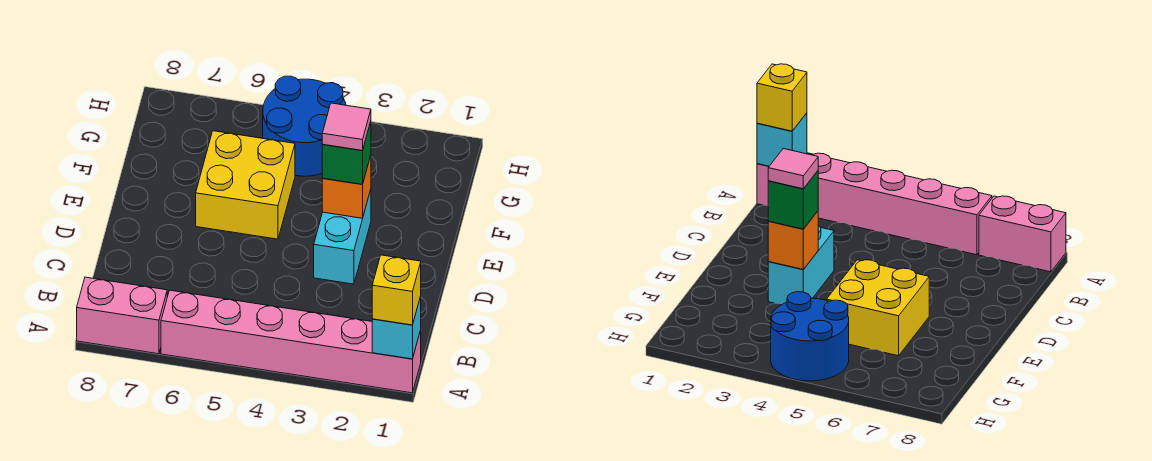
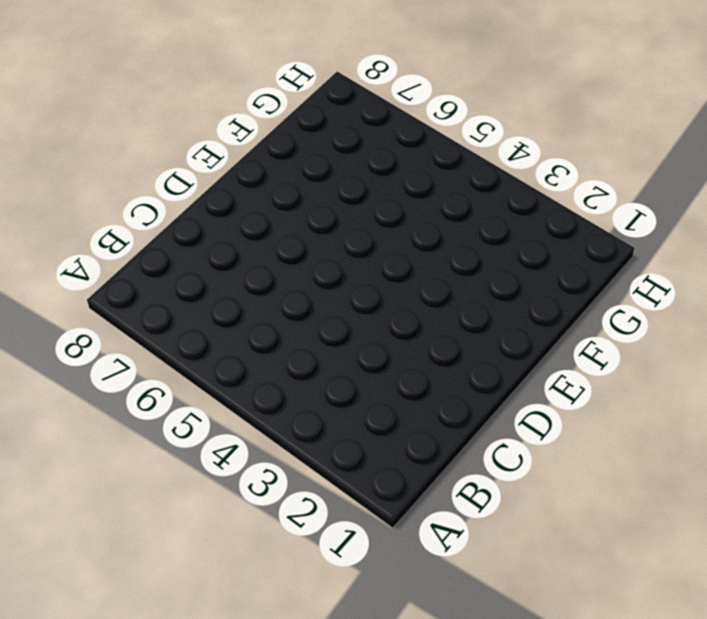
none -> pink brick A1:A6 level 1
none -> pink brick A7:A8 level 1

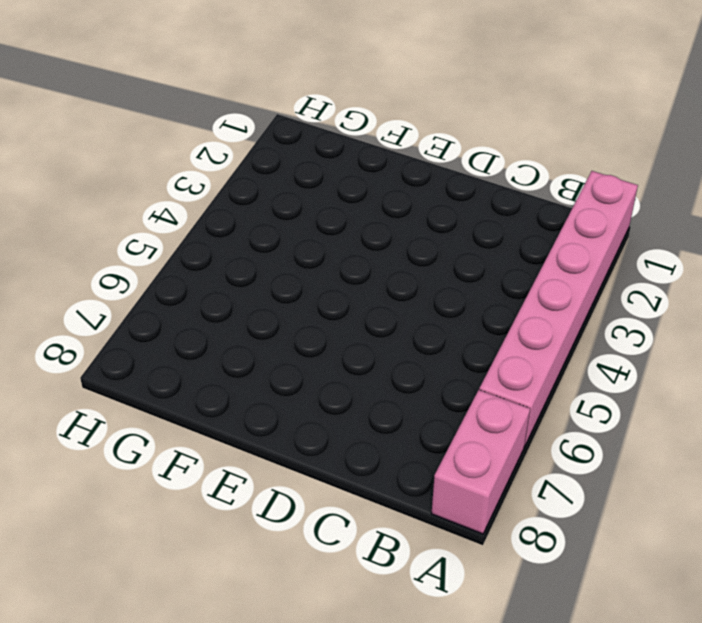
none -> cyan brick D3:E3 level 1
none -> yellow brick E5:F6 level 1

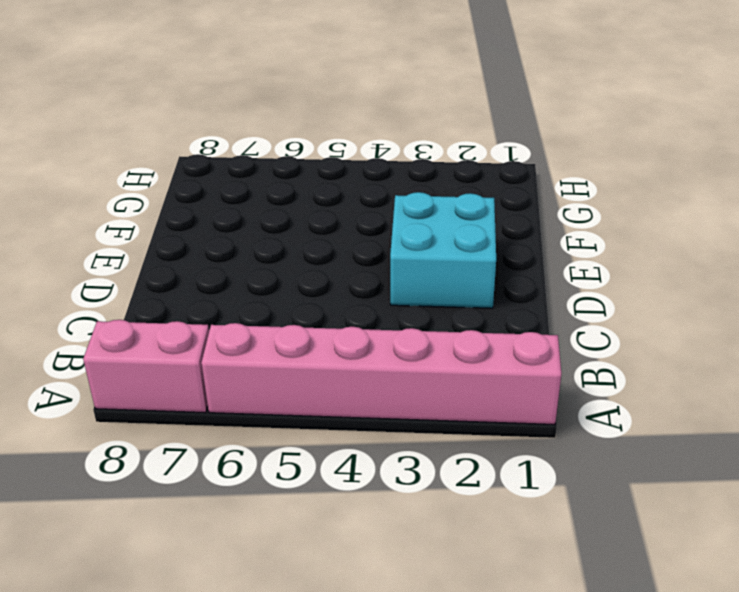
cyan brick D2:E3 level 1 -> cyan brick D3:E3 level 1
none -> yellow brick E5:F6 level 1
none -> blue round brick G4:H5 level 1

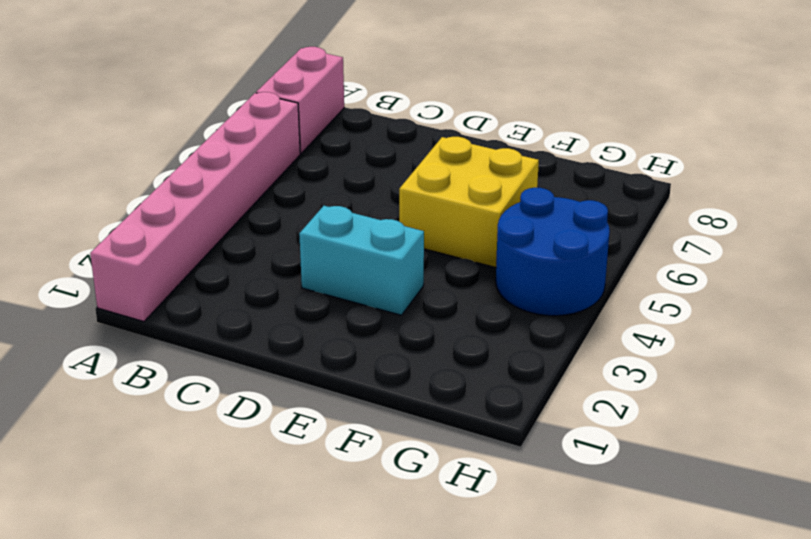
none -> cyan brick A1 level 2
none -> orange brick E3 level 2

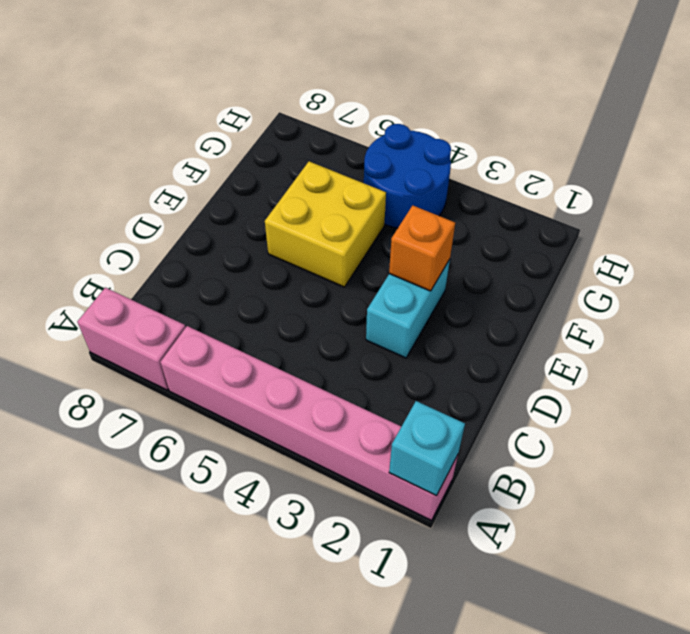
none -> yellow brick A1 level 3
none -> green brick E3 level 3

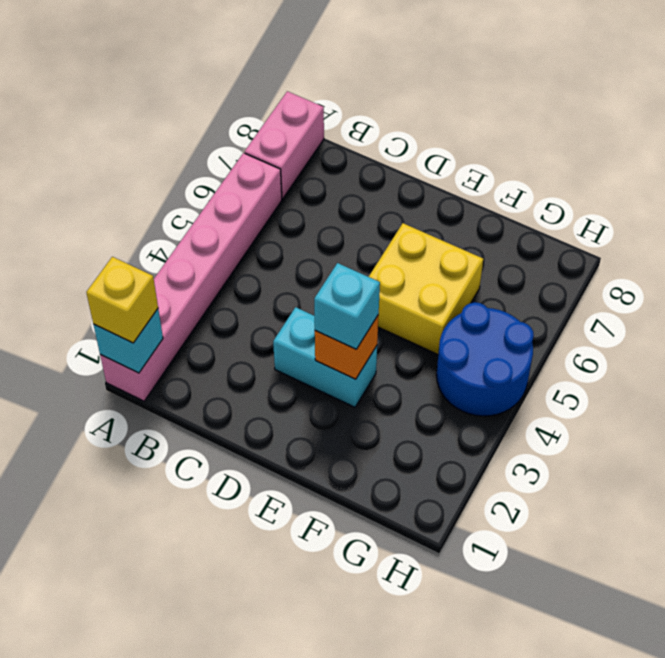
cyan brick E3 level 3 -> green brick E3 level 3
none -> pink tile E3 level 4

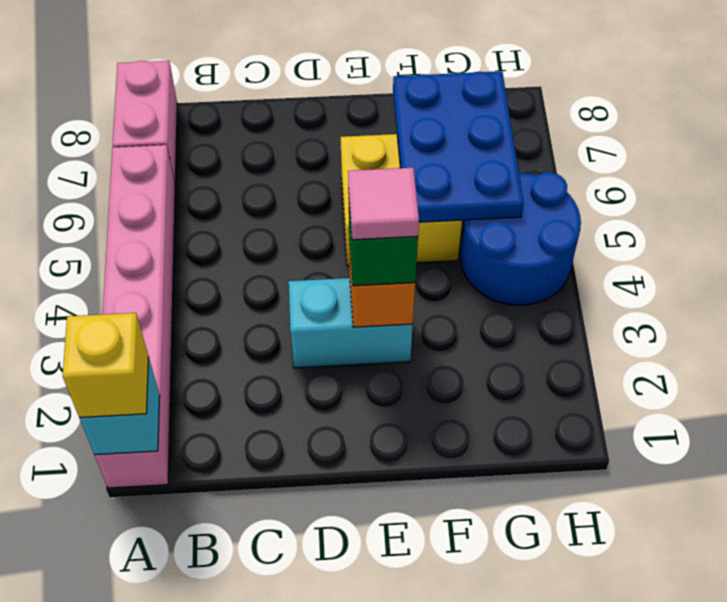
blue plate F5:G7 level 2 -> none

